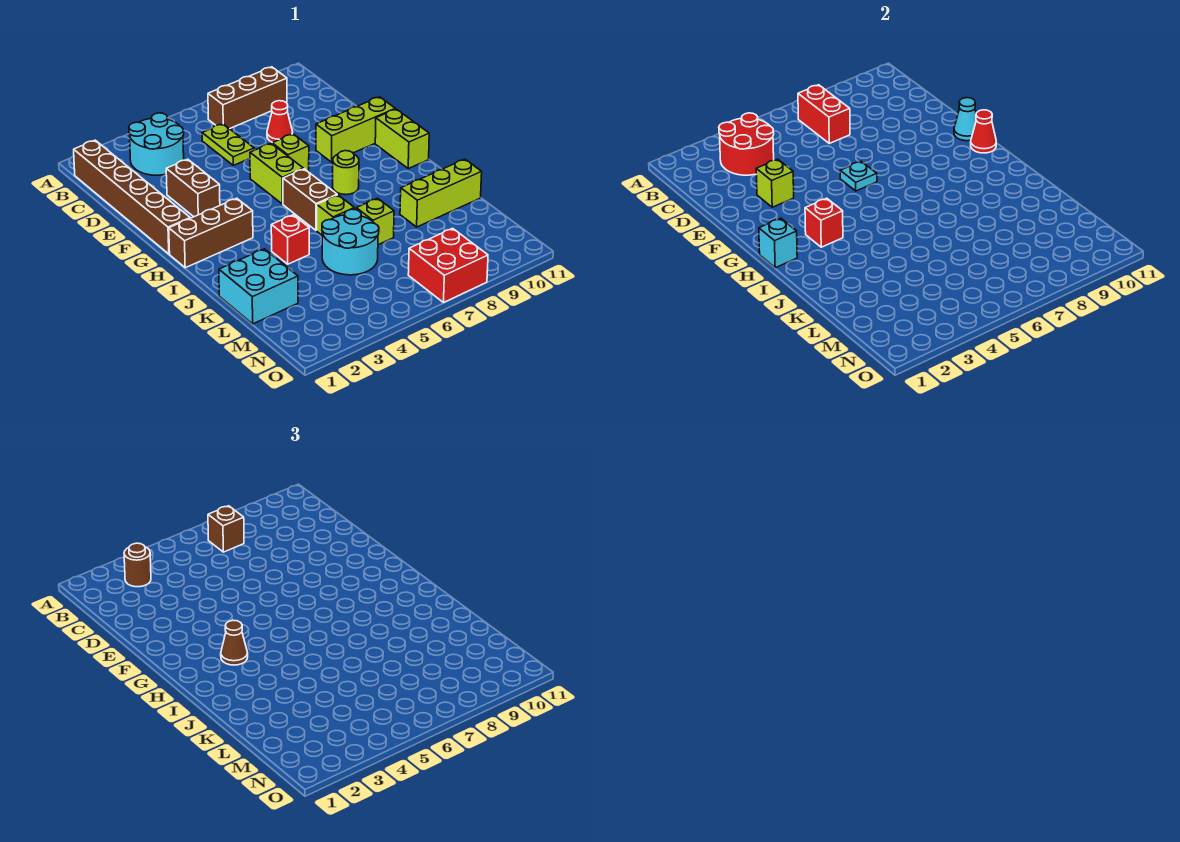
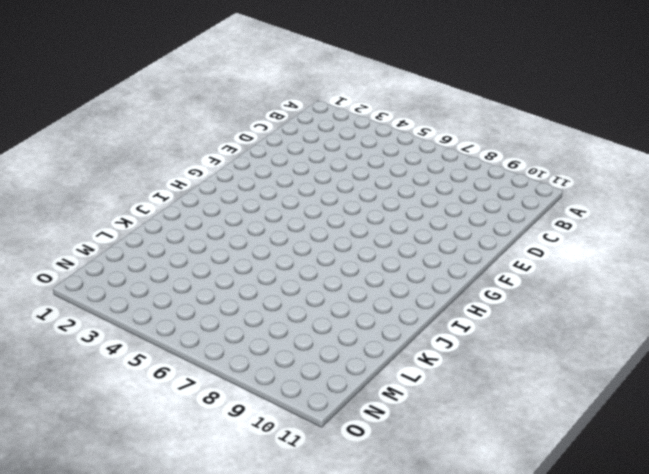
none -> brown brick B1:G1 level 1
none -> cyan round brick B3:C4 level 1
none -> brown brick B7:B9 level 1
none -> lime plate C6:D6 level 1

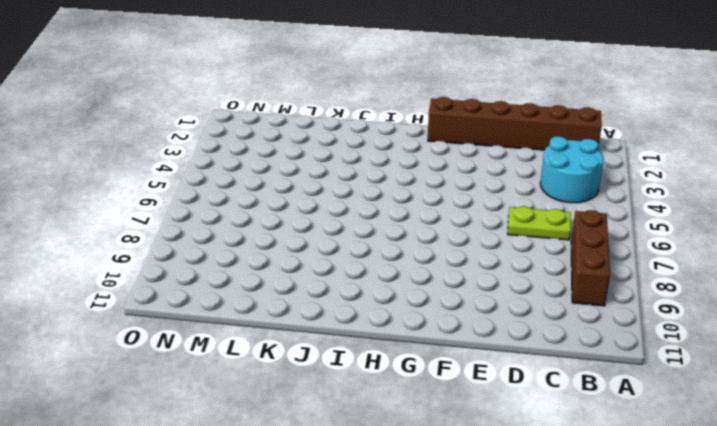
none -> red cone D8 level 1
none -> brown brick E3:F3 level 1
none -> lime brick F6:G6 level 1
none -> lime brick F7 level 1

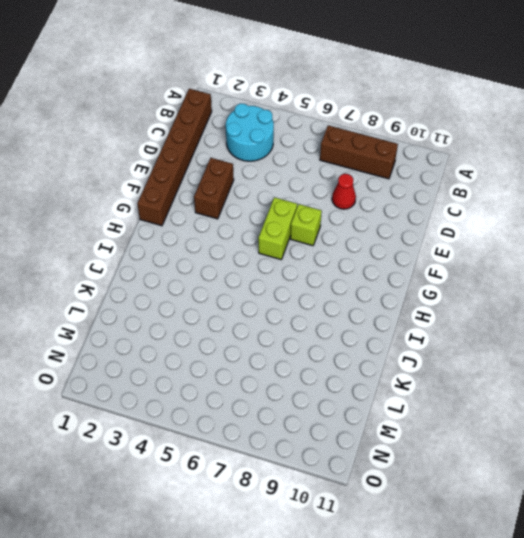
none -> lime plate C6:D6 level 1
none -> lime brick F9:F11 level 1
none -> lime brick G11:H11 level 1
none -> brown brick H1:H3 level 1

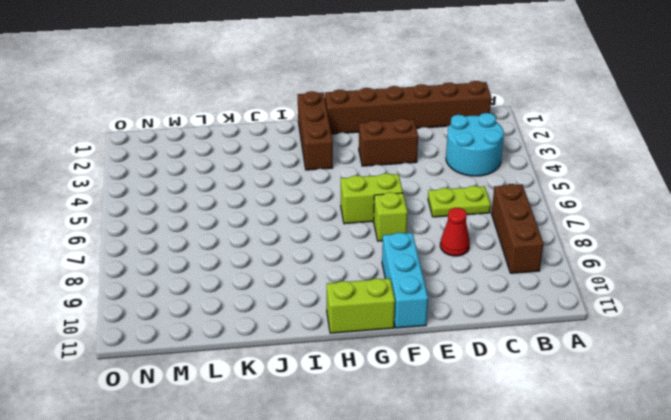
cyan brick F9:F11 level 1 -> lime brick F9:F11 level 1
none -> brown brick H6:I6 level 1
none -> lime round brick H8 level 1
none -> red brick J4 level 1
none -> lime brick J6 level 1

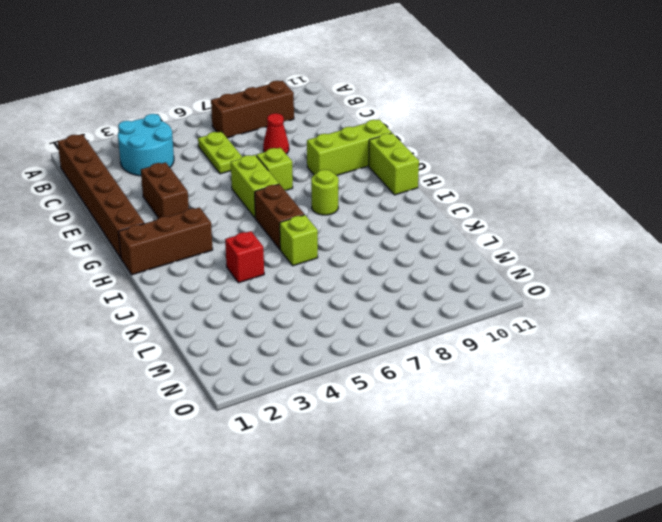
none -> cyan brick K1:L2 level 1
none -> cyan round brick K5:L6 level 1
none -> lime brick K7 level 1
none -> lime brick K9:K11 level 1

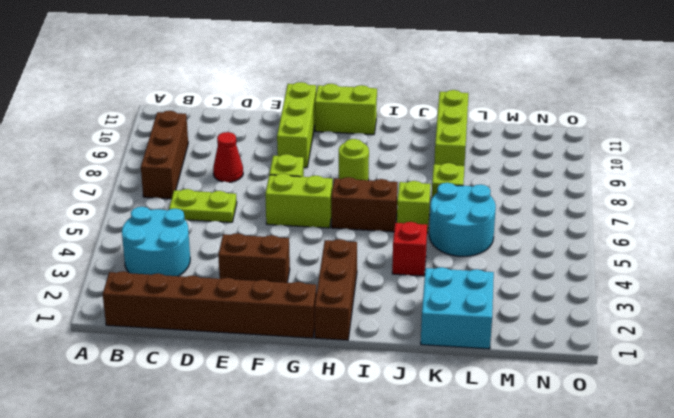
none -> red brick N7:O8 level 1
none -> red round brick B3:C4 level 2
none -> red brick B7:C7 level 2
none -> lime brick E3 level 2

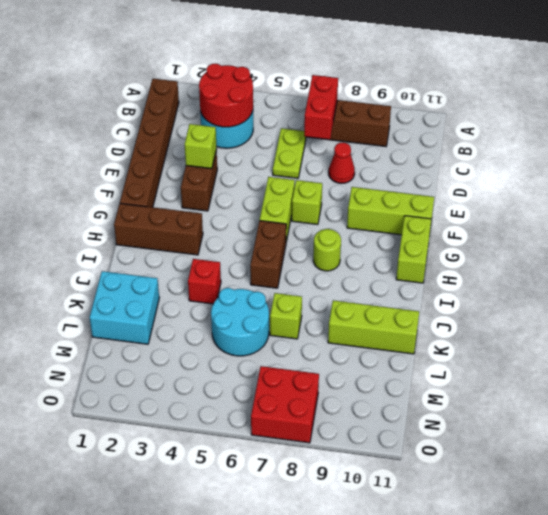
none -> lime brick J6 level 1
none -> cyan plate F6 level 2
none -> cyan cone F11 level 2
none -> red cone G11 level 2

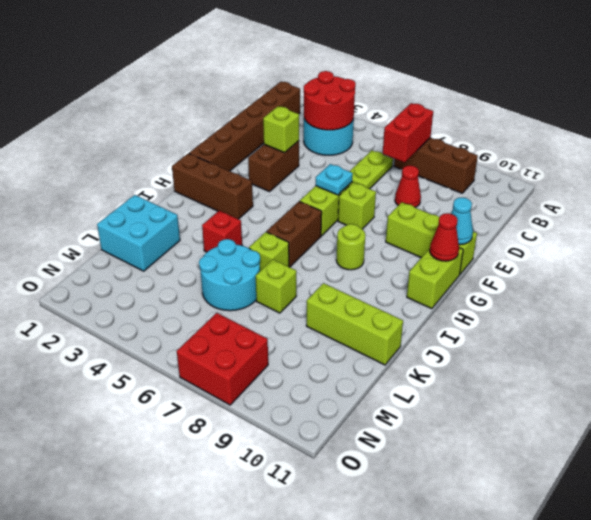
none -> cyan brick H1 level 2
none -> red brick H3 level 2
none -> brown round brick B3 level 3
none -> brown brick B7 level 3

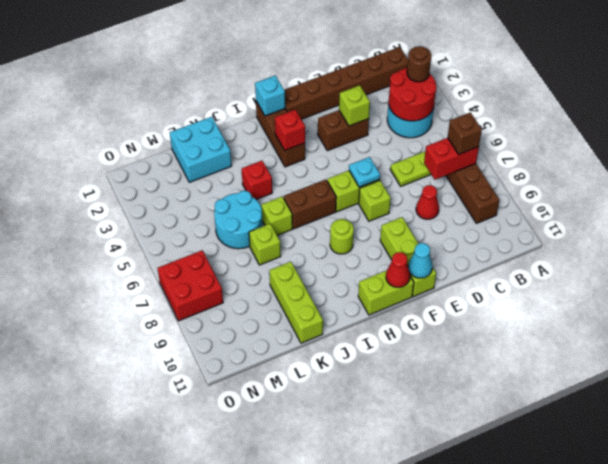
none -> brown cone H3 level 3

